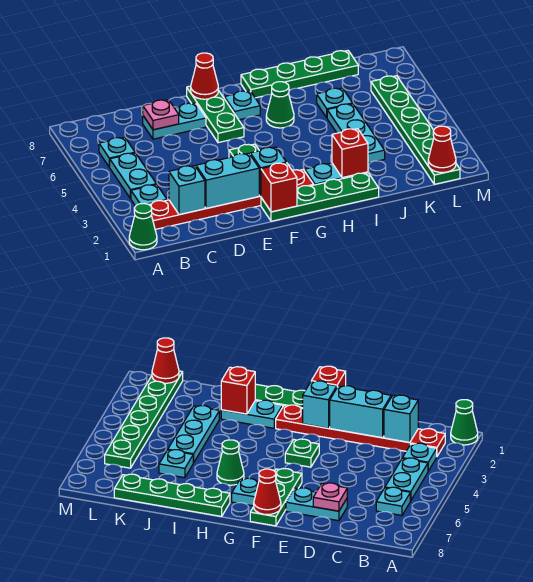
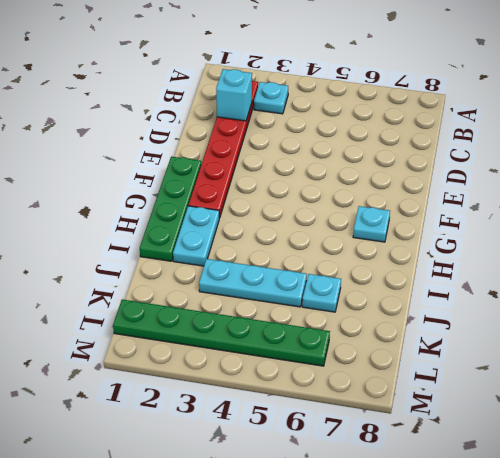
none -> green cone A1 level 1
none -> cyan plate B4:B5 level 1
none -> cyan plate B6 level 1

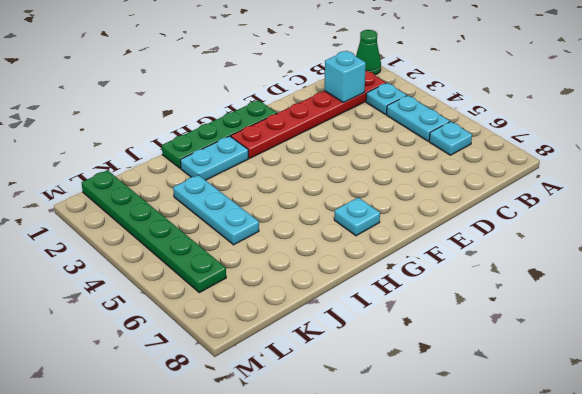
none -> cyan plate D7:E7 level 1
none -> green plate F4 level 1
none -> green plate F6:F8 level 1

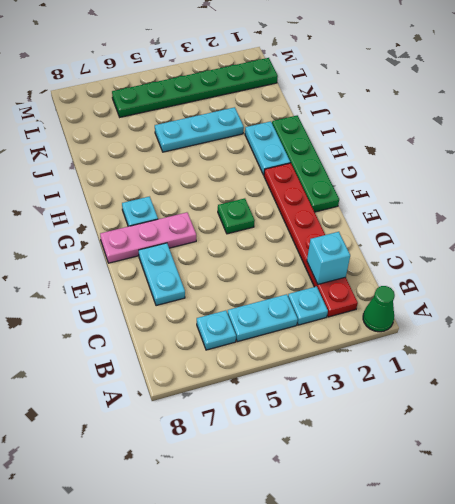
pink plate F6:F8 level 1 -> green plate F6:F8 level 1
none -> green cone H6 level 1
none -> green plate H8:K8 level 1
none -> cyan plate J6 level 1

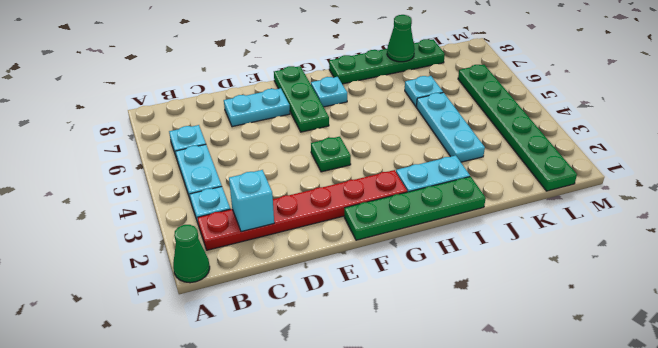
green cone J8 level 2 -> green cone H6 level 1
none -> cyan brick D2:E2 level 2
none -> pink plate D7 level 2
none -> red brick F1 level 2

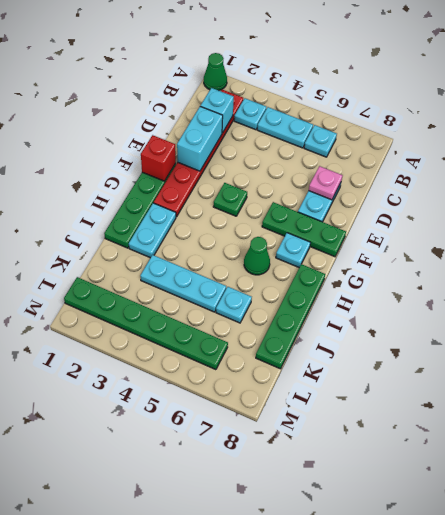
none -> cyan brick F2 level 2
none -> red cone F8 level 2
none -> red brick I2 level 2

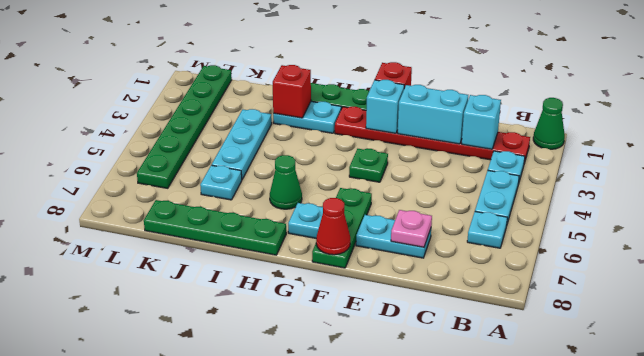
none -> red cone L1 level 2

